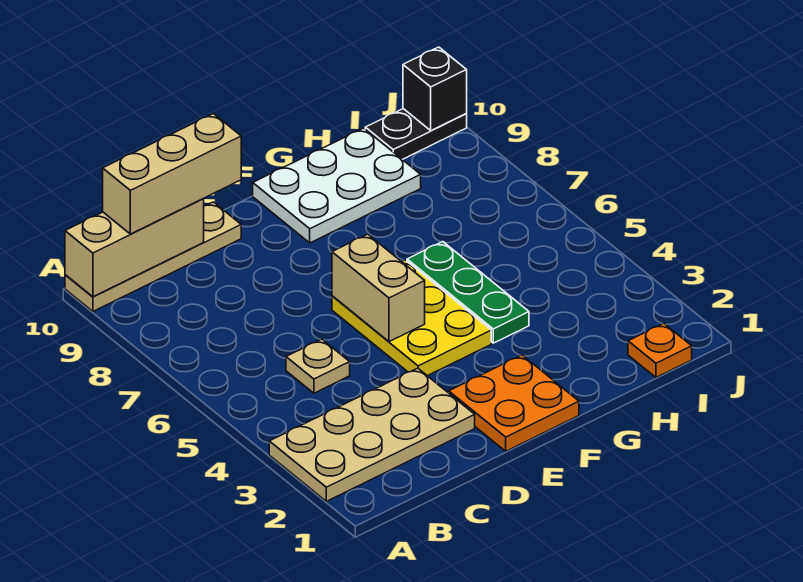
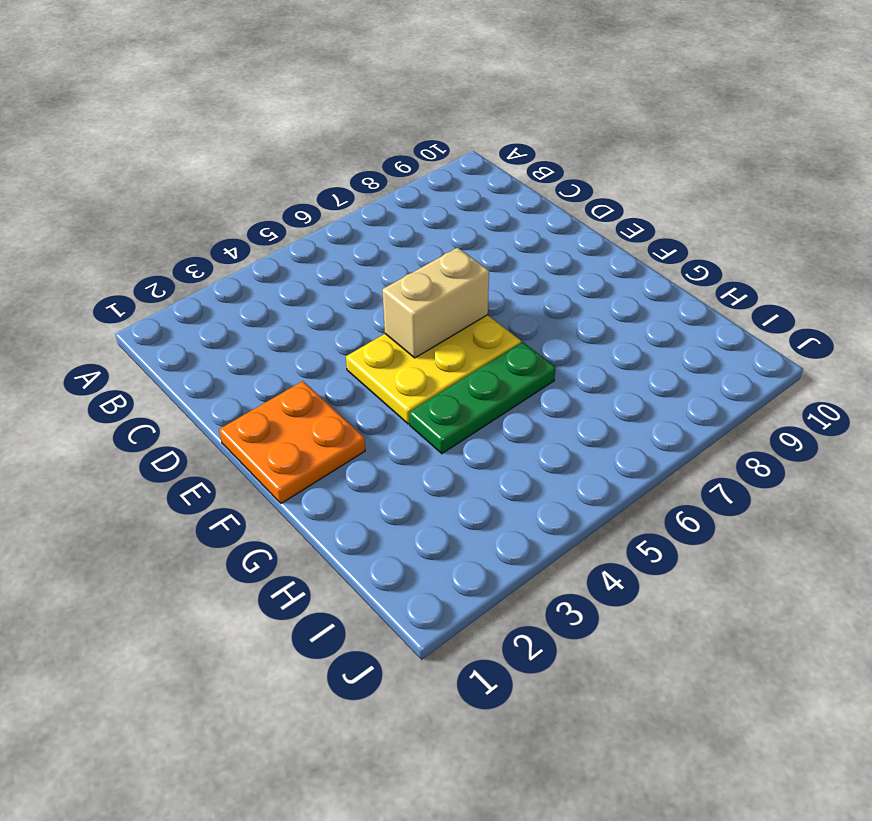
none -> tan plate A2:D3 level 1
none -> tan plate A10:D10 level 1
none -> tan plate C5 level 1

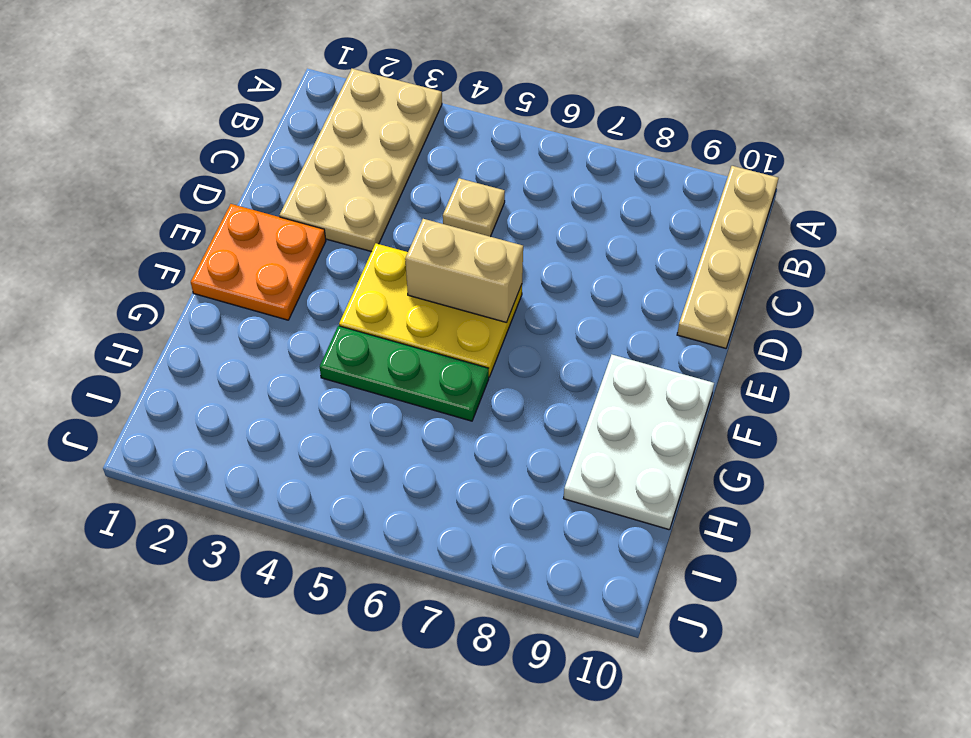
none -> orange plate I1 level 1
none -> black plate I10:J10 level 1
none -> tan brick A10:C10 level 2

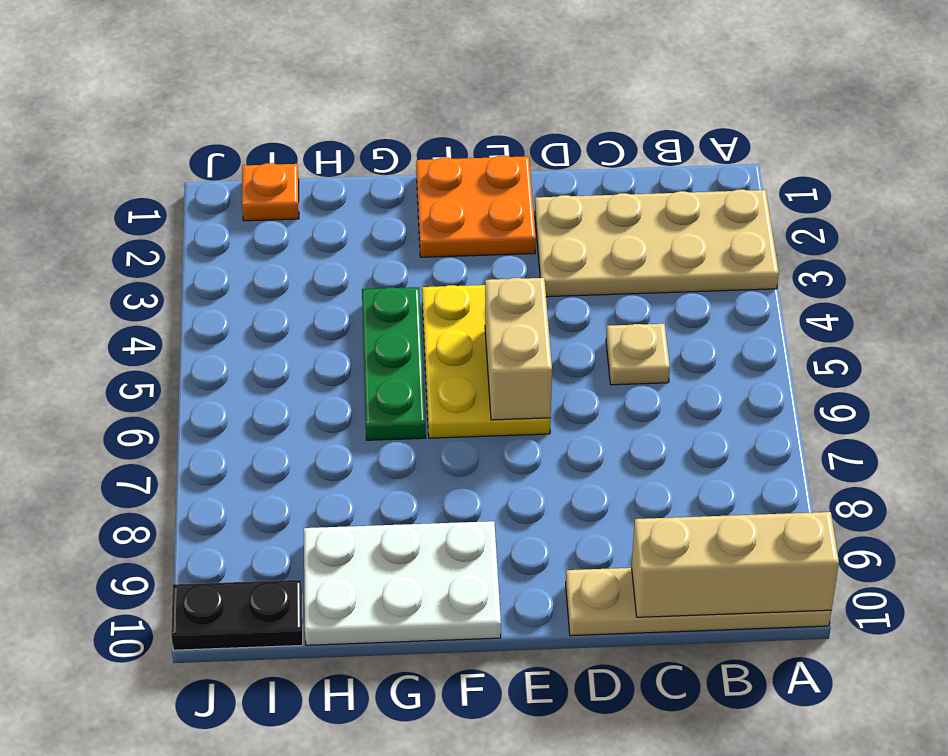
none -> black brick J10 level 2
none -> tan brick B10:D10 level 3

